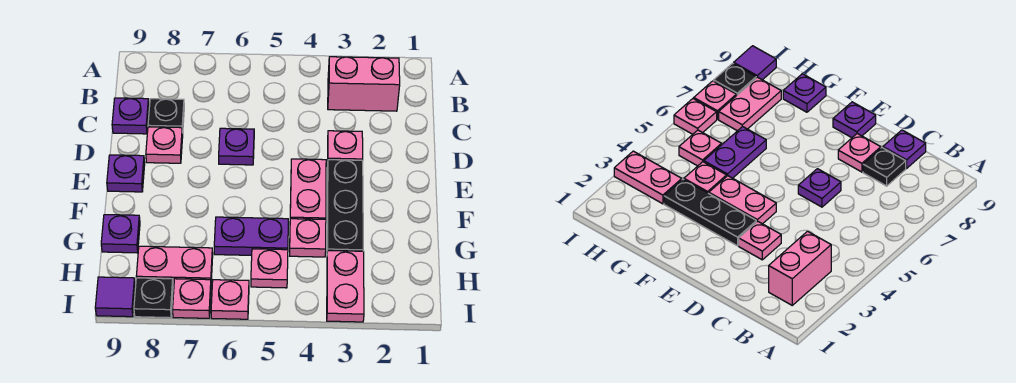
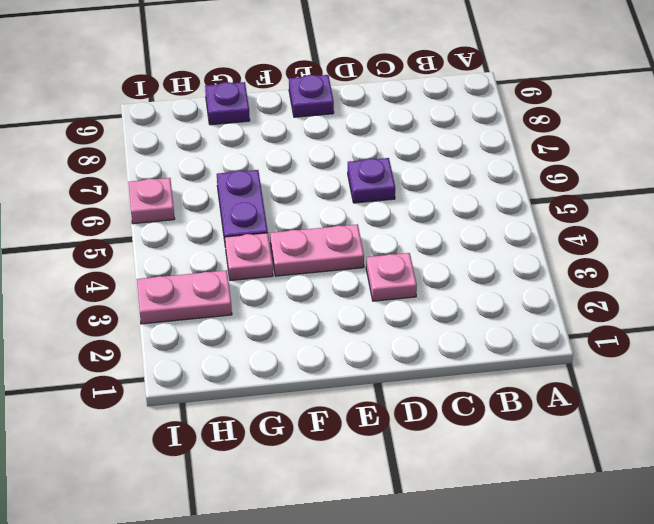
none -> pink brick B2:B3 level 1
none -> black plate C8 level 1
none -> purple plate C9 level 1

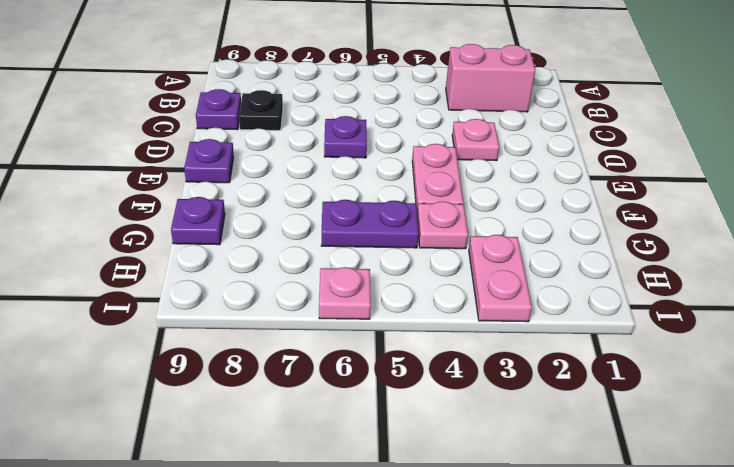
none -> pink plate D8 level 1
none -> black plate E3:G3 level 1
none -> pink plate H5 level 1

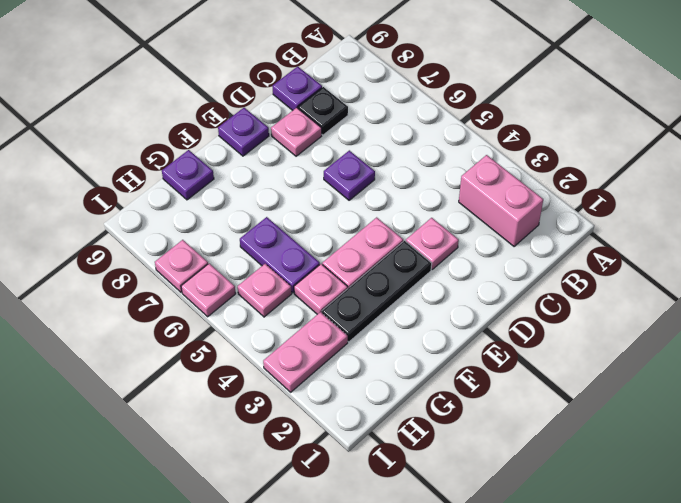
none -> pink plate H7:H8 level 1
none -> black plate I8 level 1
none -> purple tile I9 level 1

